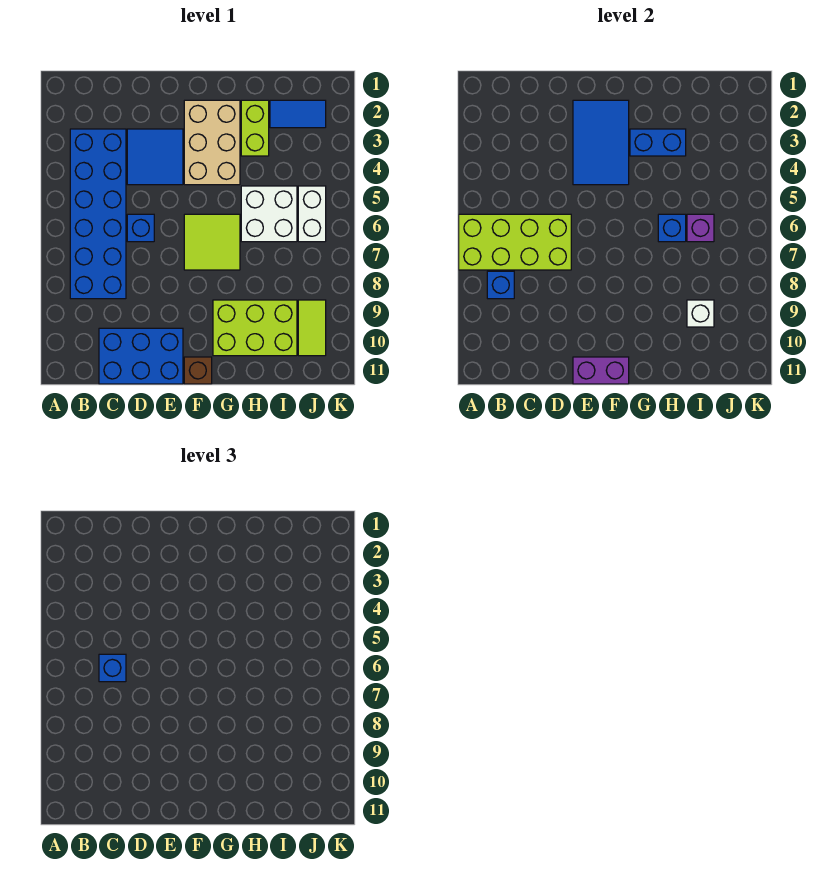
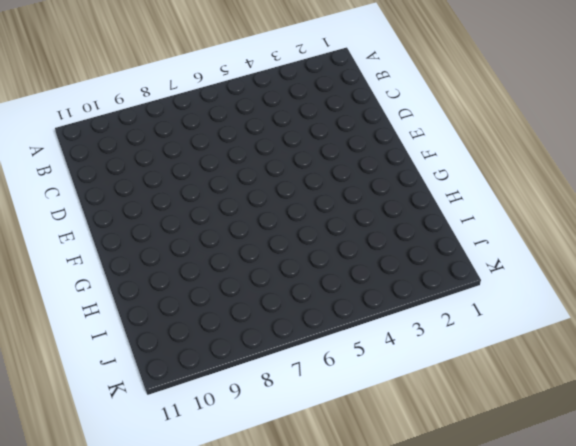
none -> blue brick B3:C8 level 1
none -> blue brick C10:E11 level 1
none -> blue tile D3:E4 level 1

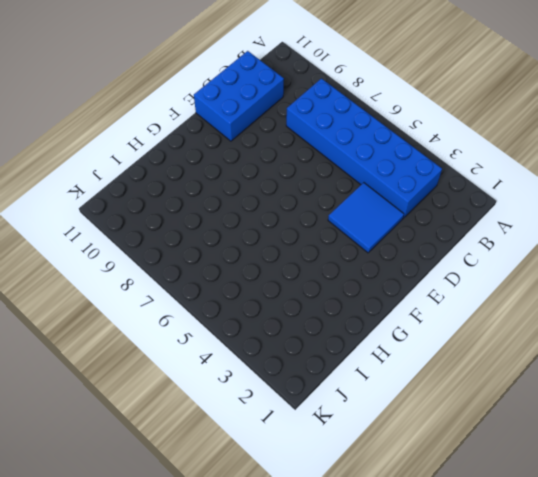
none -> blue brick D6 level 1
none -> tan brick F2:G4 level 1
none -> lime tile F6:G7 level 1

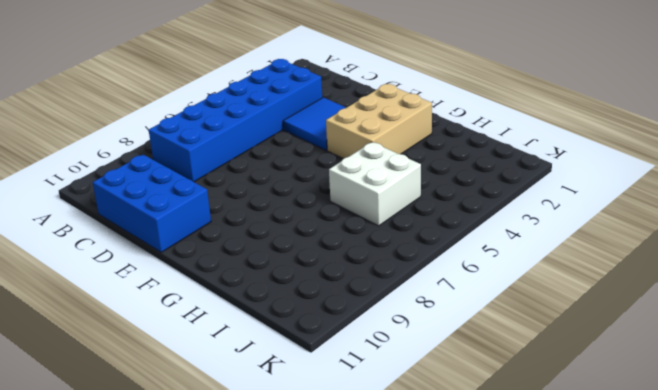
none -> blue brick D6 level 1
none -> lime tile F6:G7 level 1
none -> brown brick F11 level 1

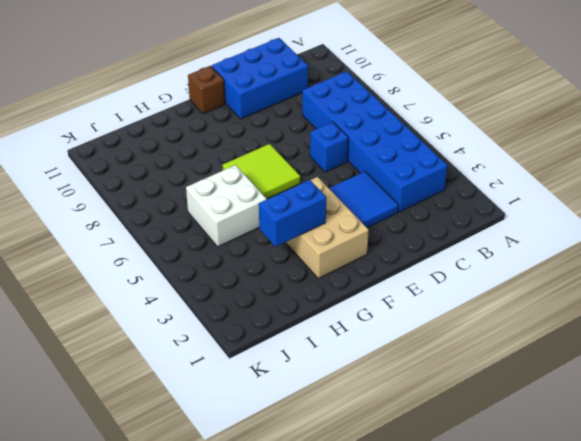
none -> lime brick G9:I10 level 1
none -> lime brick H2:H3 level 1
none -> blue tile I2:J2 level 1

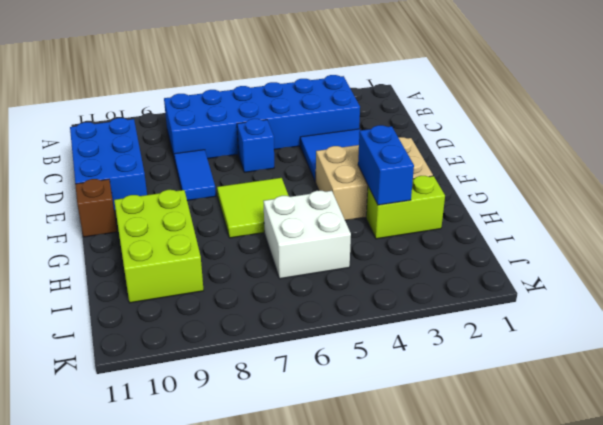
blue tile D8:E8 level 1 -> blue tile I2:J2 level 1
none -> white brick J5:J6 level 1
none -> lime tile J9:J10 level 1
none -> lime brick A6:D7 level 2

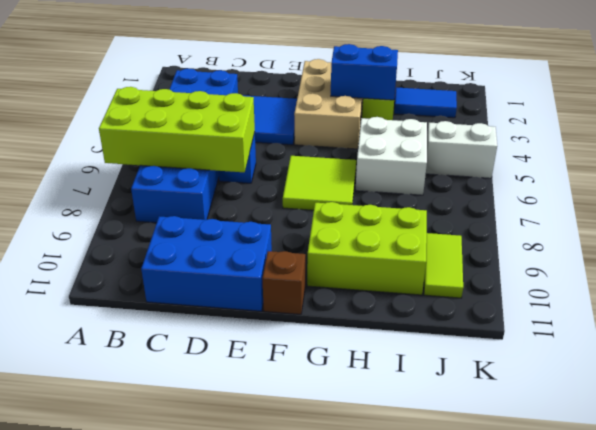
white brick J5:K5 level 1 -> white brick J5:J6 level 1
none -> blue brick B8 level 2
none -> blue tile E2:F4 level 2
none -> purple brick E11:F11 level 2

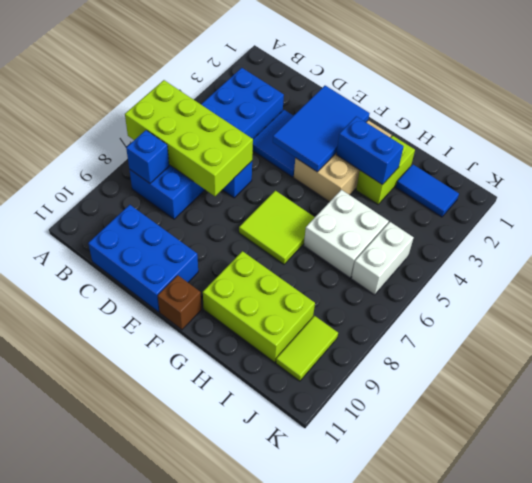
none -> purple brick E11:F11 level 2
none -> blue brick H6 level 2
none -> purple brick I6 level 2

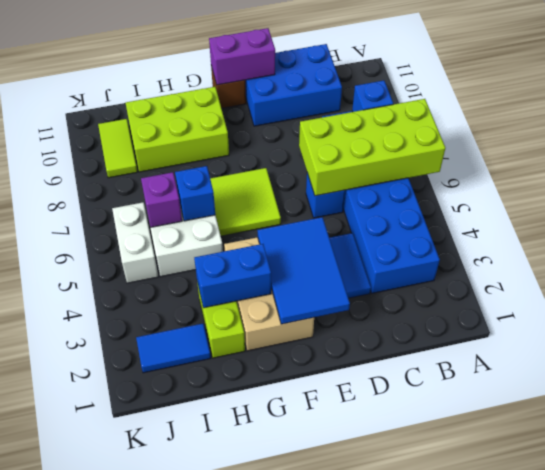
none -> white brick I9 level 2
none -> blue brick C6 level 3

